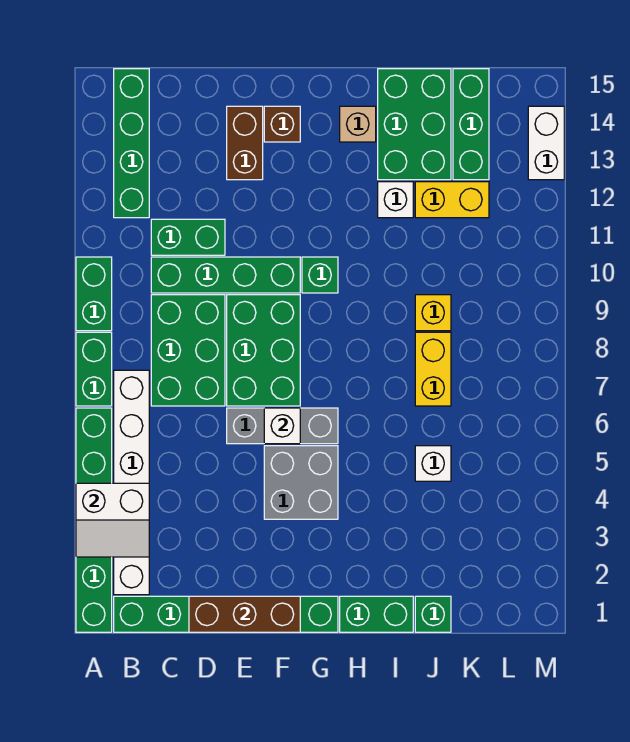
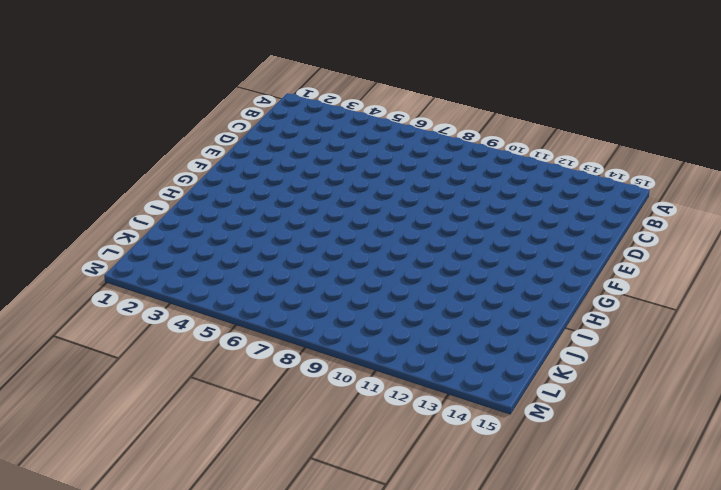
none -> green brick A1:A6 level 1
none -> green brick A7:A8 level 1
none -> green brick A9:A10 level 1

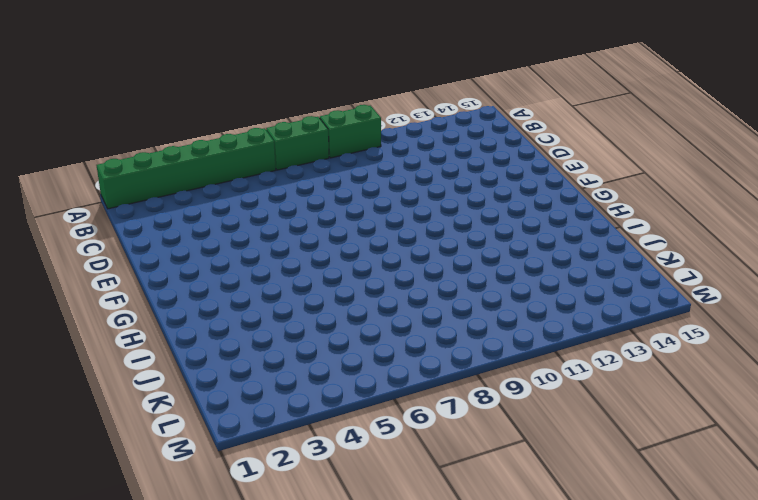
none -> green brick B1:G1 level 1
none -> white brick B2:B7 level 1
none -> green brick B12:B15 level 1

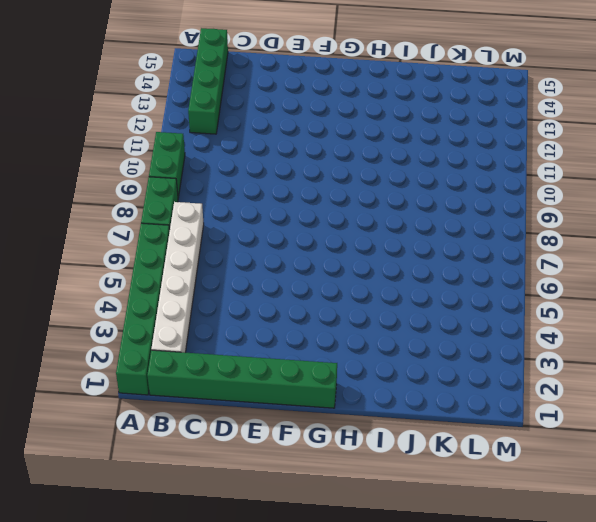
none -> green brick C7:D9 level 1
none -> green brick C10:F10 level 1
none -> green brick C11:D11 level 1

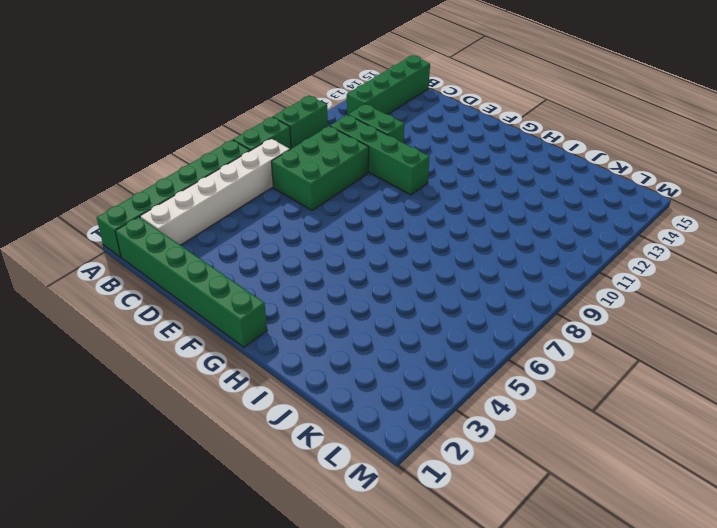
none -> grey brick E6:G6 level 1
none -> green brick E7:F9 level 1
none -> brown brick E13:E14 level 1

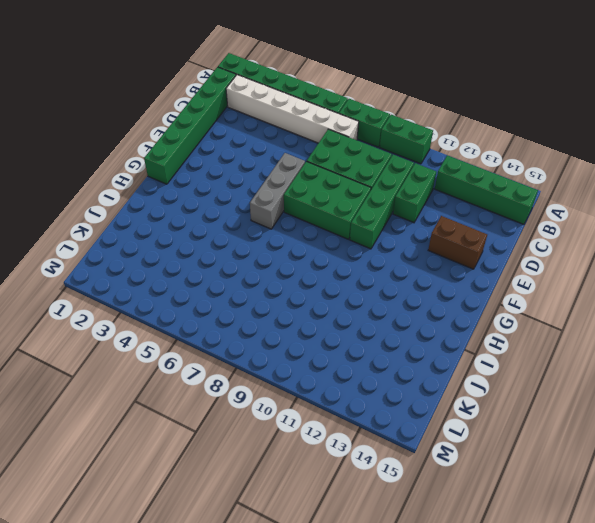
none -> grey brick F4:G5 level 1
none -> brown brick F14 level 1
none -> green brick G10 level 1

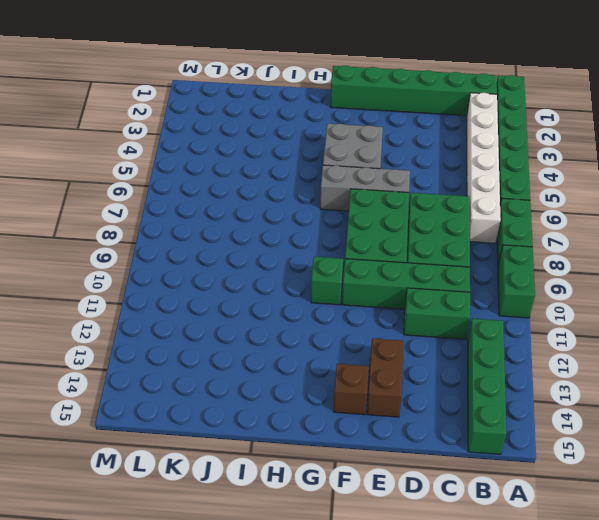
none -> green brick H1:I1 level 1
none -> tan brick H14 level 1
none -> white brick I12 level 1

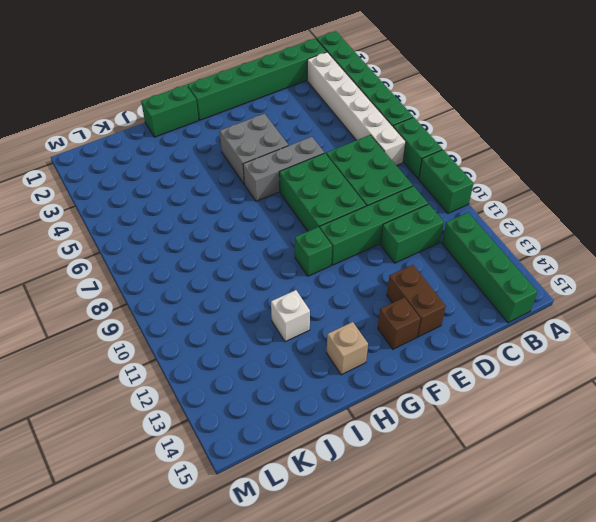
none -> green brick I13:J15 level 1
none -> green brick J1 level 1
none -> white brick J5 level 1

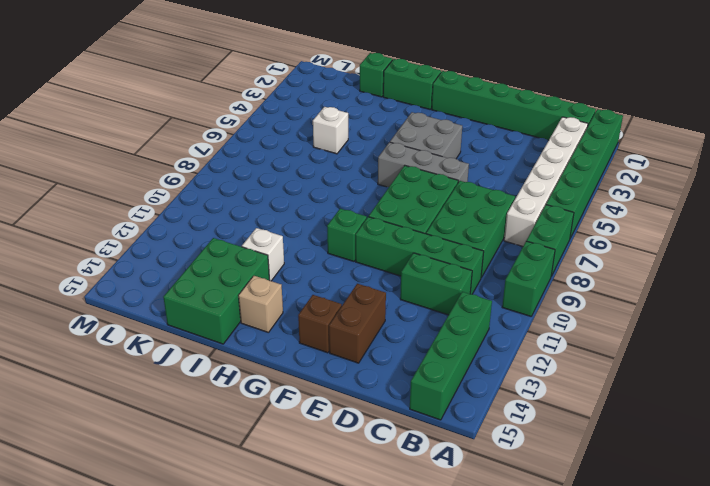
none -> yellow brick J7:J8 level 1
none -> yellow brick J9 level 1
none -> yellow brick J12:K12 level 1

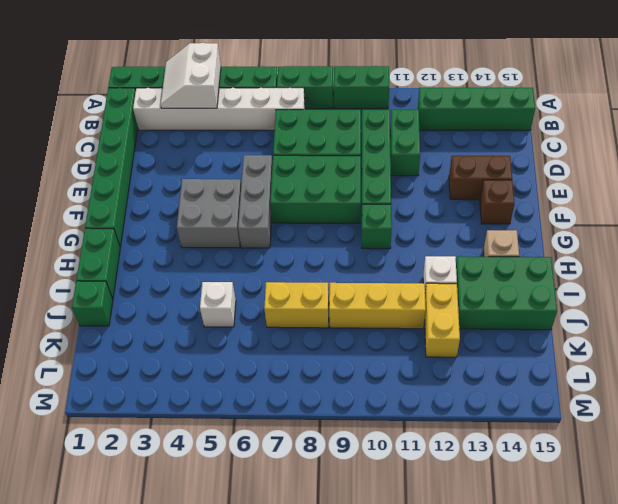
yellow brick J9:J11 level 1 -> yellow brick J9 level 1
none -> green brick K13:K15 level 1
none -> white brick M13:M14 level 1
none -> brown brick D1:F1 level 2

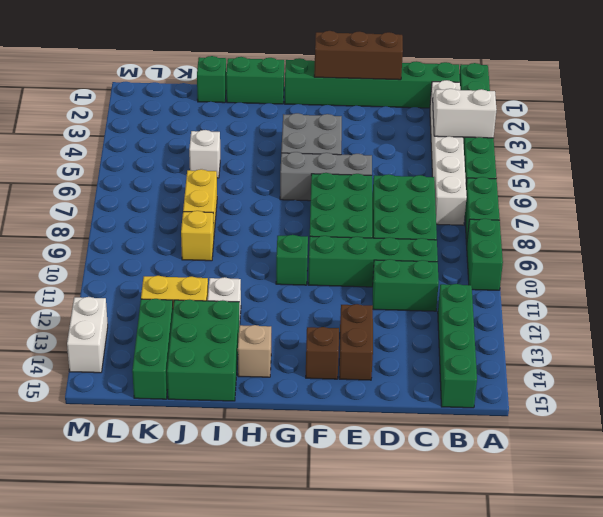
none -> white brick F6 level 2

